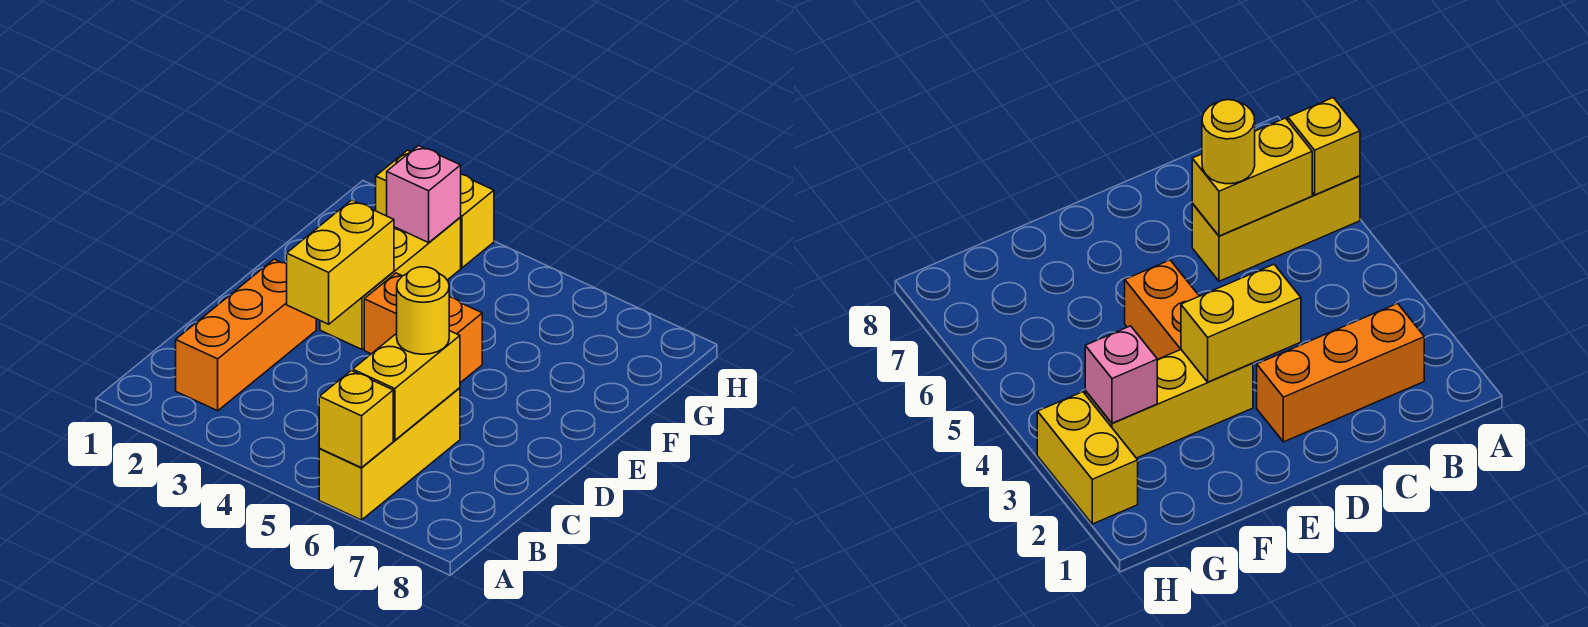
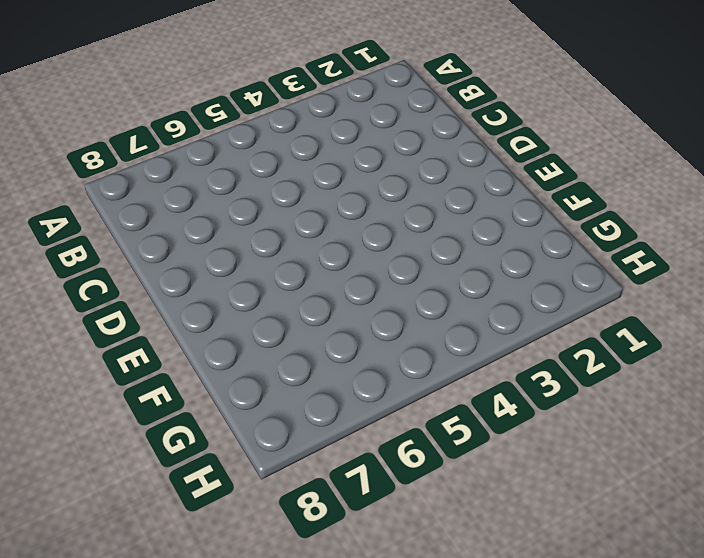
none -> yellow brick A6:C6 level 1
none -> orange brick B2:D2 level 1

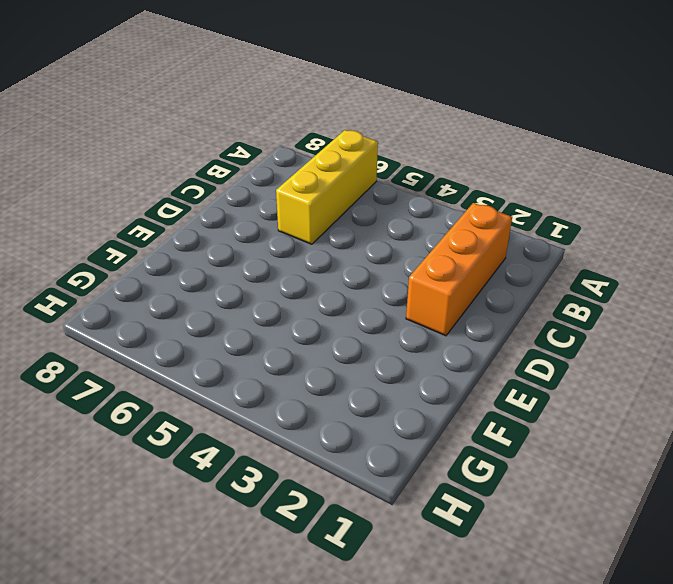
none -> yellow brick E3:G3 level 1
none -> orange brick E4:E5 level 1

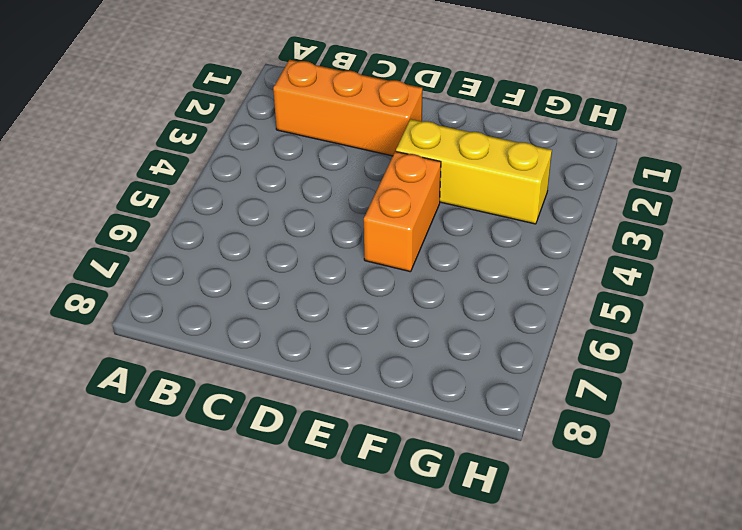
none -> yellow brick A6:C6 level 1
none -> yellow brick H2:H3 level 1

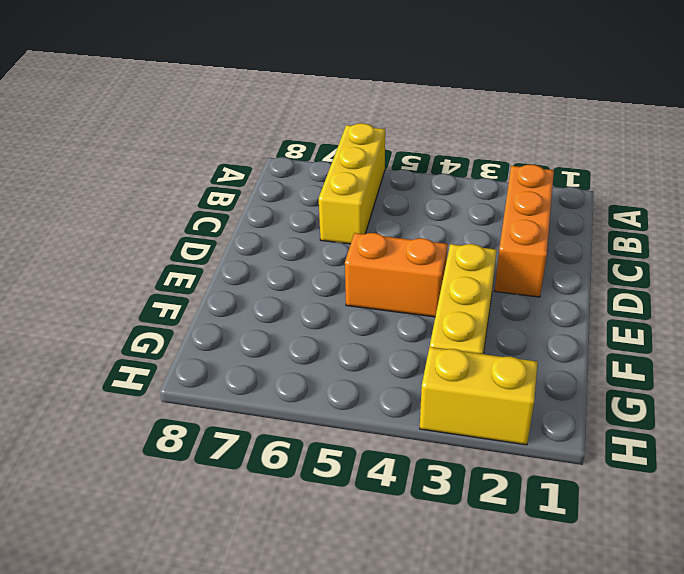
none -> yellow brick A6 level 2
none -> yellow brick B6:C6 level 2

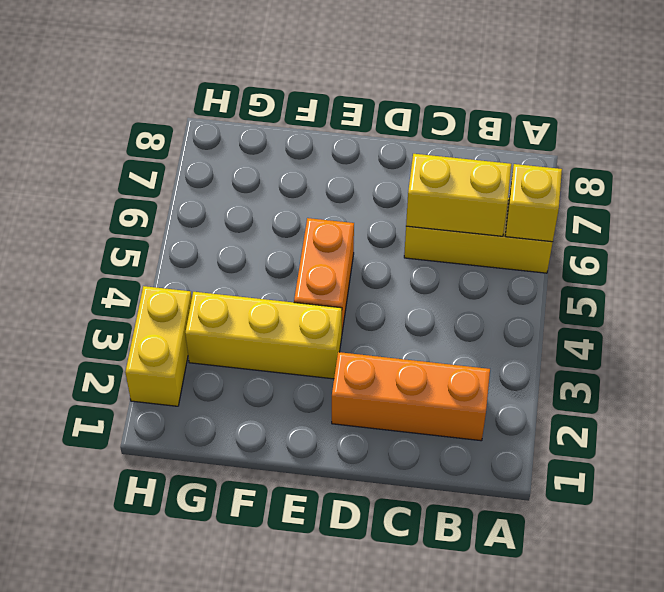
none -> yellow brick D3:E3 level 2
none -> pink brick G3 level 2

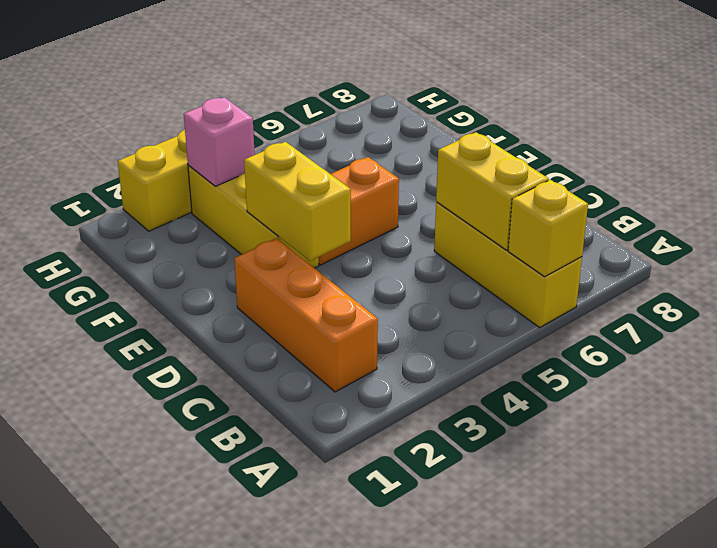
none -> yellow round brick C6 level 3

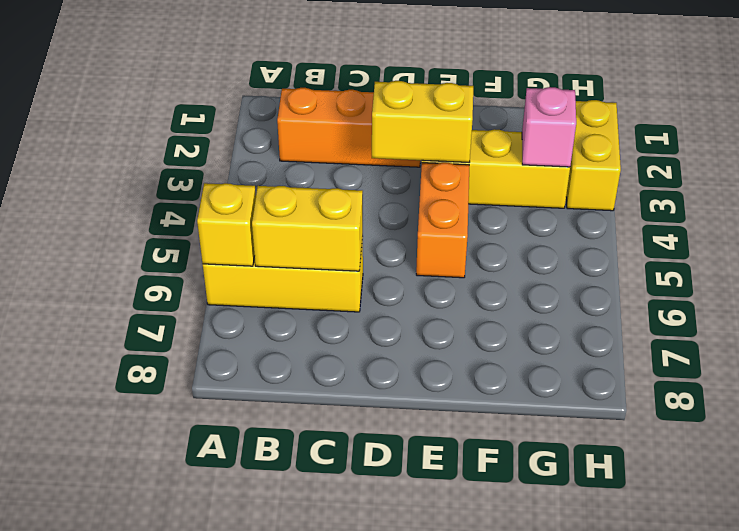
none -> yellow round brick C6 level 3

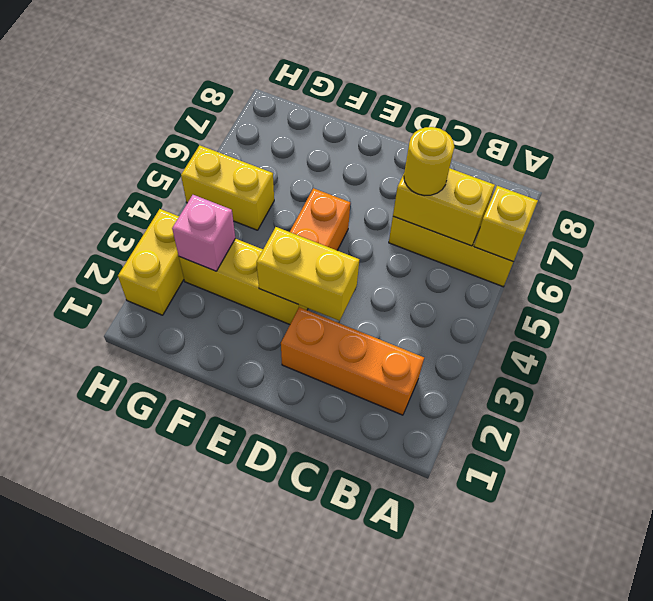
yellow brick G5:H5 level 1 -> none

